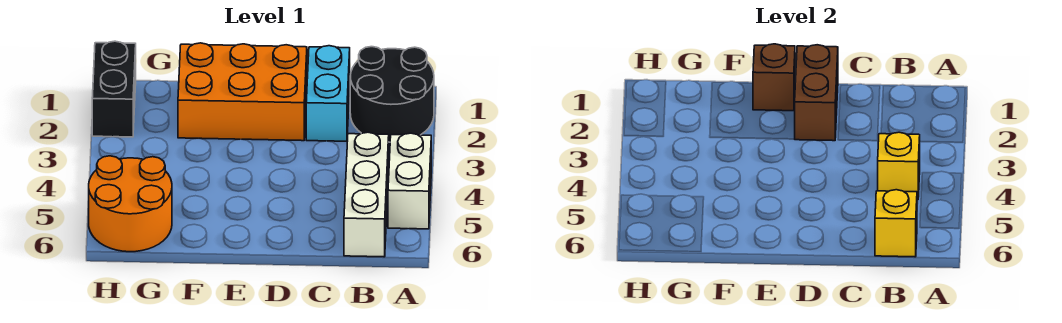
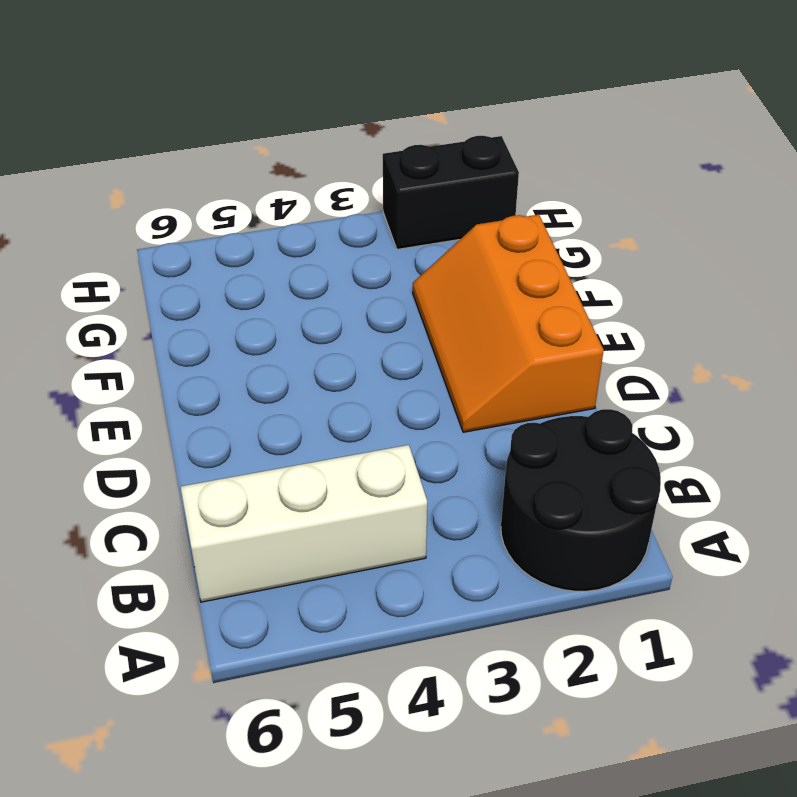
orange slope D1:F2 level 1 top 1 -> orange brick D1:F2 level 1
none -> white brick A4:A5 level 1
none -> cyan brick C1:C2 level 1

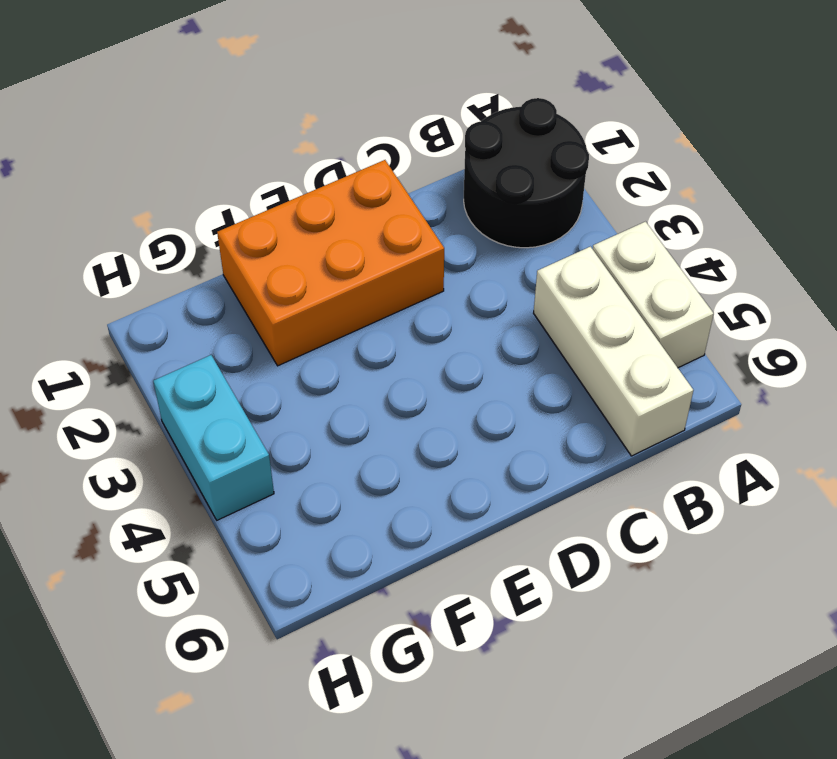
cyan brick H3:H4 level 1 -> cyan brick C1:C2 level 1
none -> orange round brick G5:H6 level 1
none -> black brick H1:H2 level 1

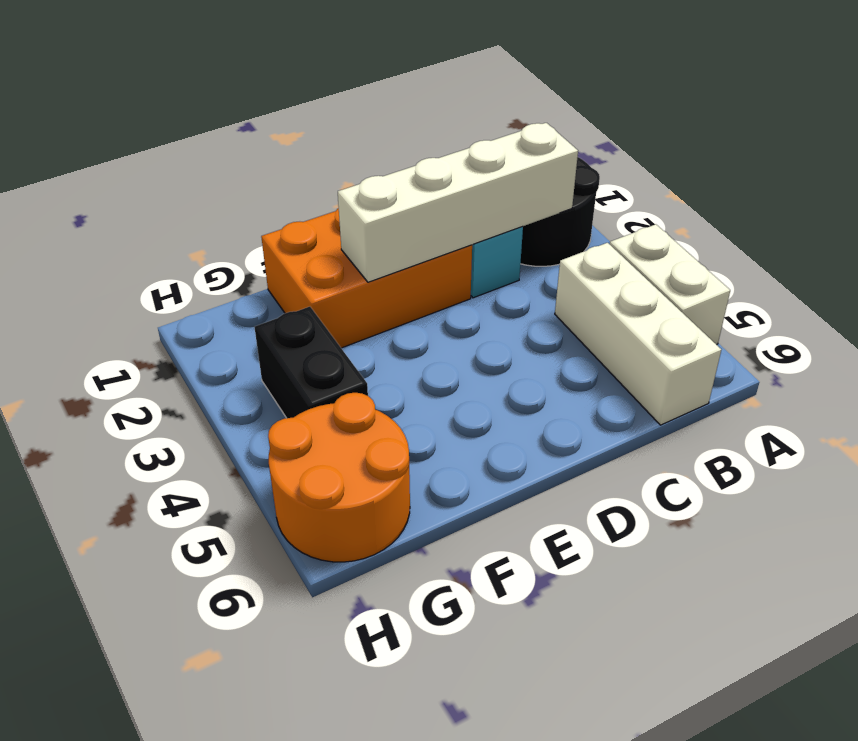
white brick B2:E2 level 2 -> brown brick D1:D2 level 2
black brick G3:G4 level 1 -> black brick H1:H2 level 1
none -> yellow brick B4 level 2
none -> yellow brick B6 level 2

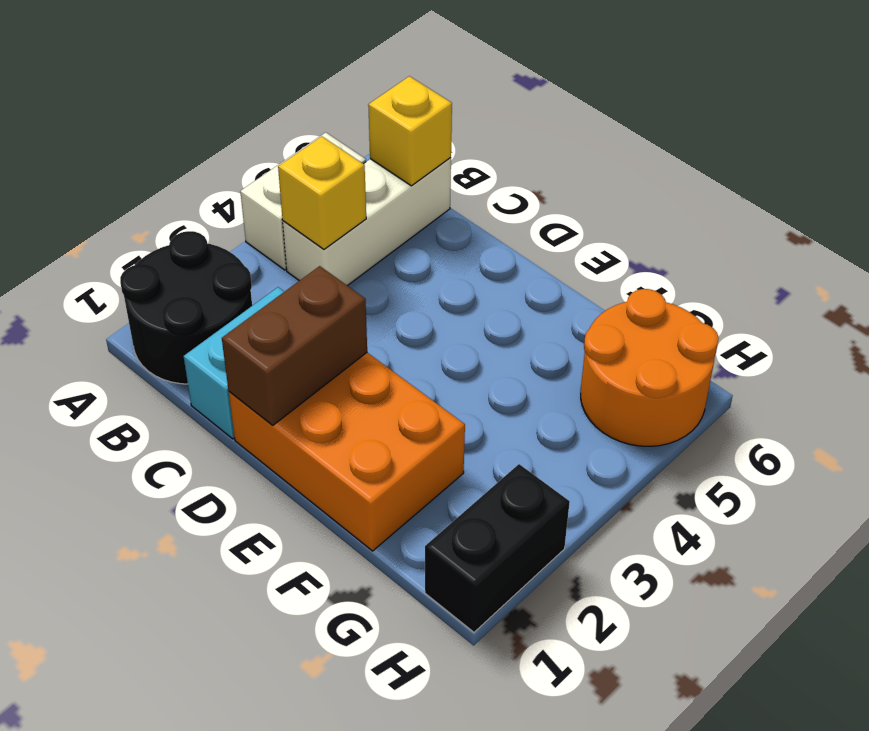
none -> brown brick E1 level 2

